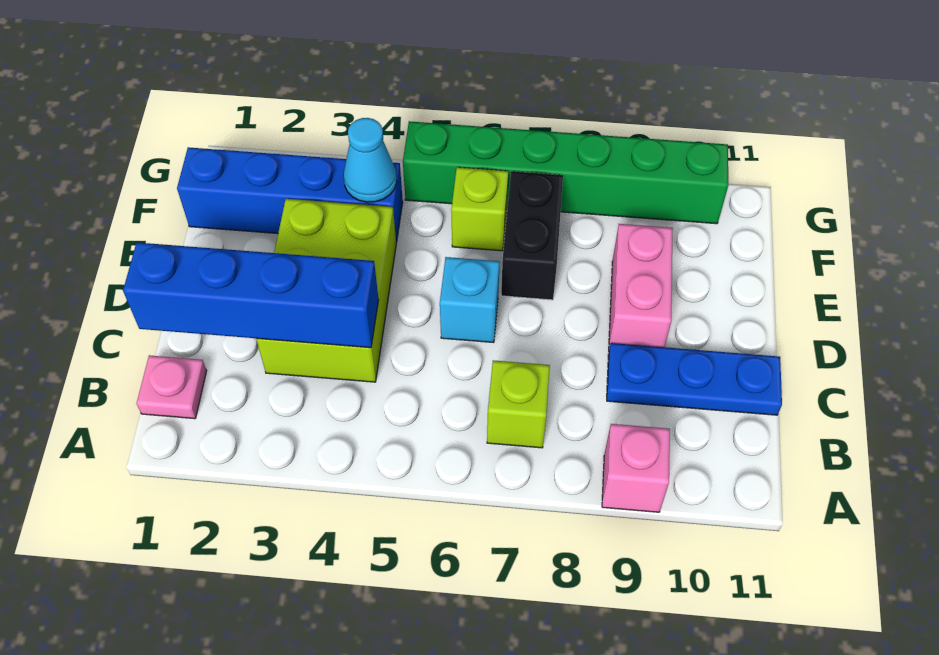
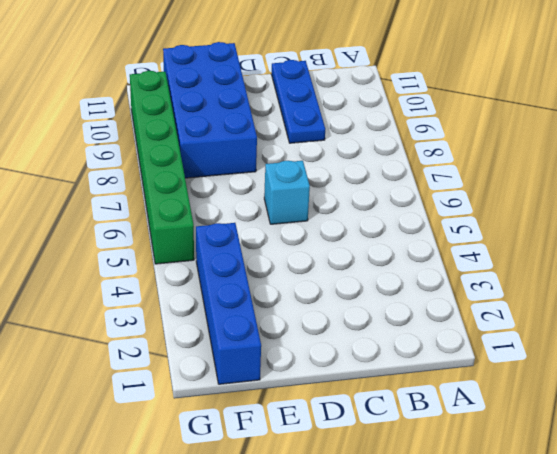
blue brick E8:F11 level 1 -> pink brick D9:E9 level 1
none -> pink brick A9 level 1
none -> pink plate B1 level 1
none -> lime brick B7 level 1

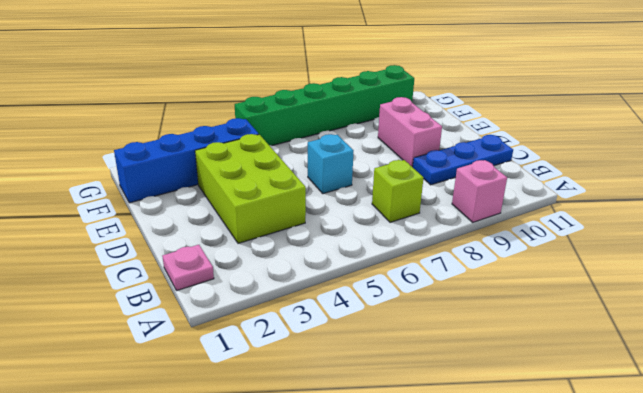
none -> black brick E7:F7 level 1
none -> lime brick F6 level 1
none -> blue brick C1:C4 level 2

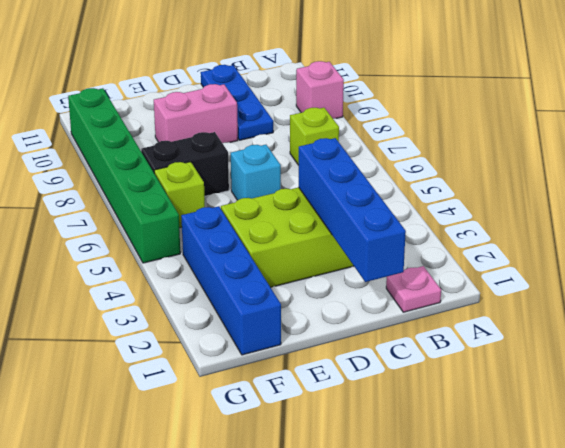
none -> cyan cone F4 level 2

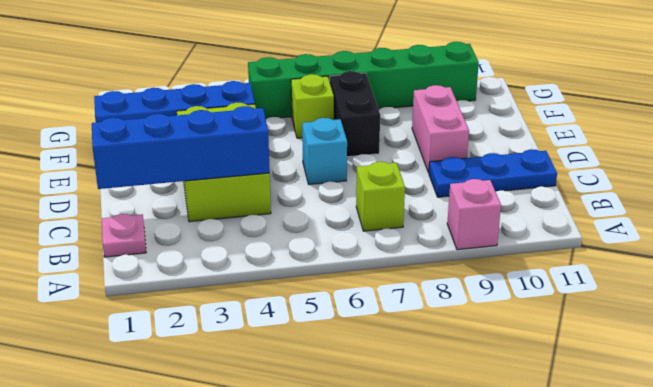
none -> cyan cone F4 level 2

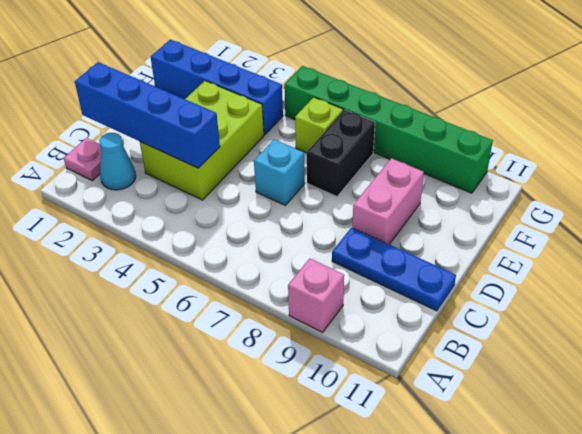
cyan cone B2 level 1 -> cyan cone F4 level 2
none -> lime brick B7 level 1

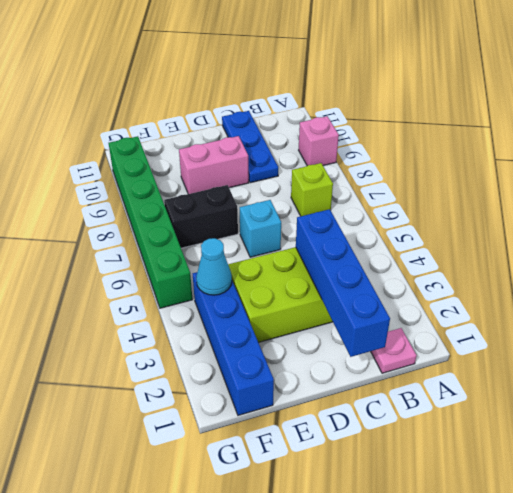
none -> lime brick F6 level 1

